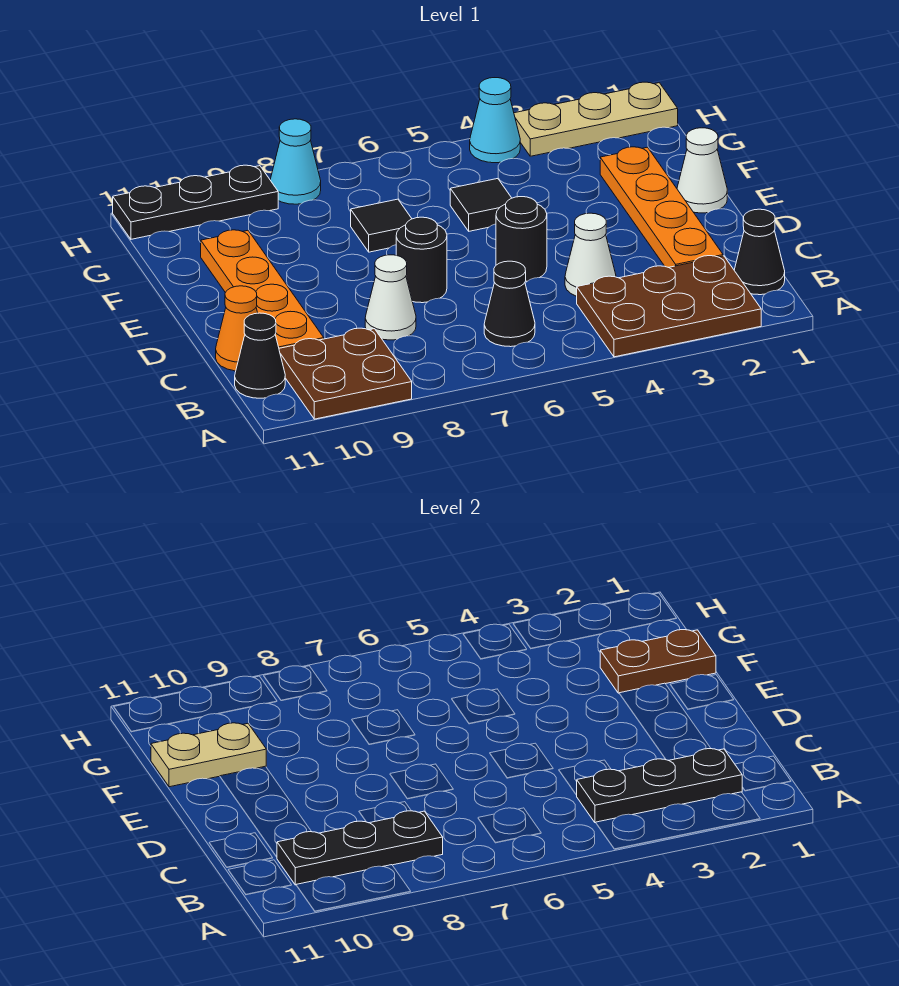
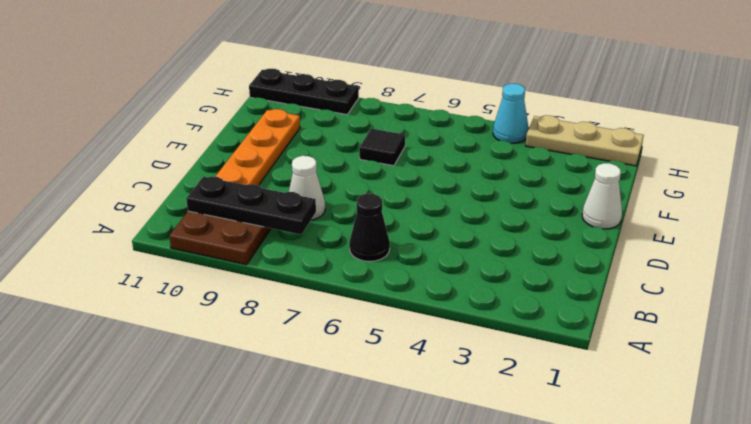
none -> brown plate A2:B4 level 1
none -> black cone B1 level 1
none -> black cone B11 level 1

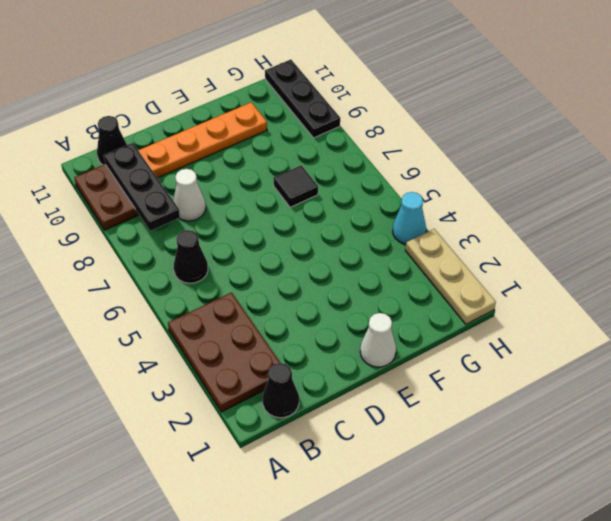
none -> orange plate C2:F2 level 1
none -> white cone C4 level 1
none -> orange cone C11 level 1

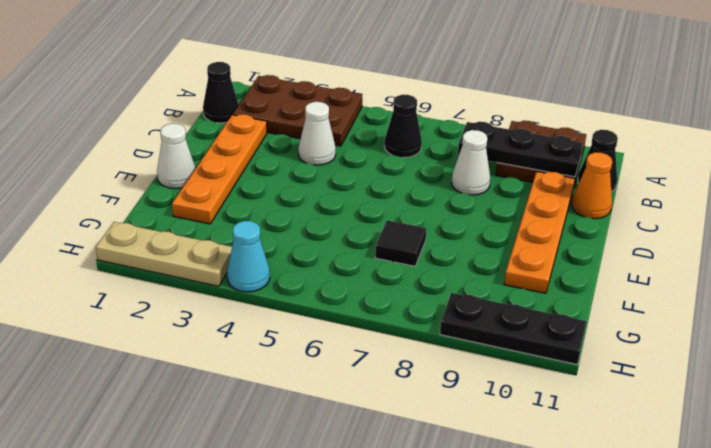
none -> black round brick D5 level 1
none -> black round brick D7 level 1
none -> black tile F5 level 1

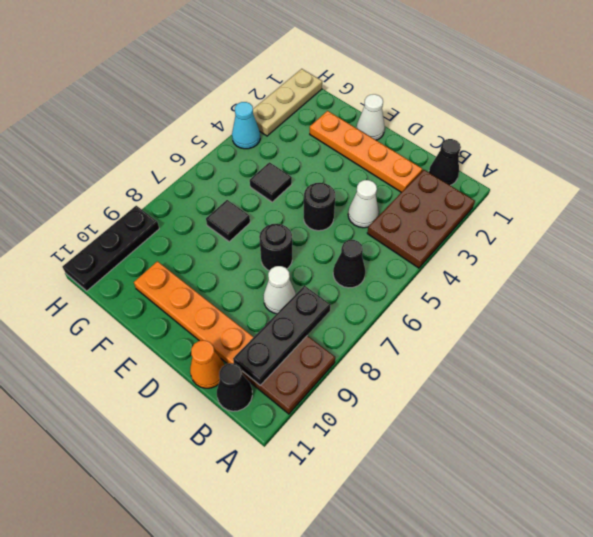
none -> cyan cone H8 level 1
none -> black plate B2:B4 level 2
none -> brown plate F1:F2 level 2

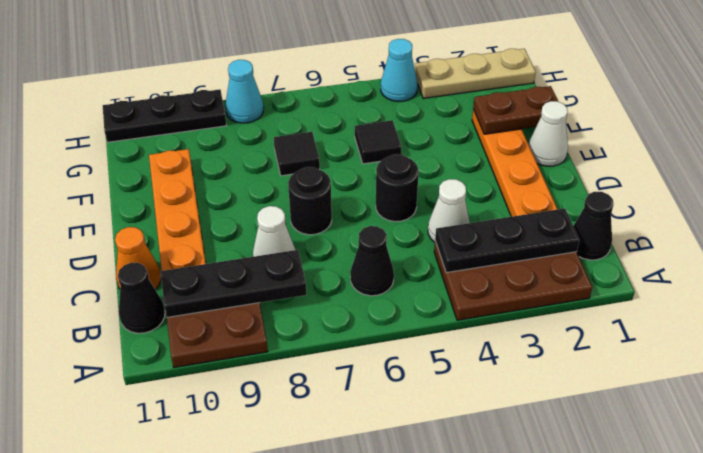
none -> tan plate F10:F11 level 2

